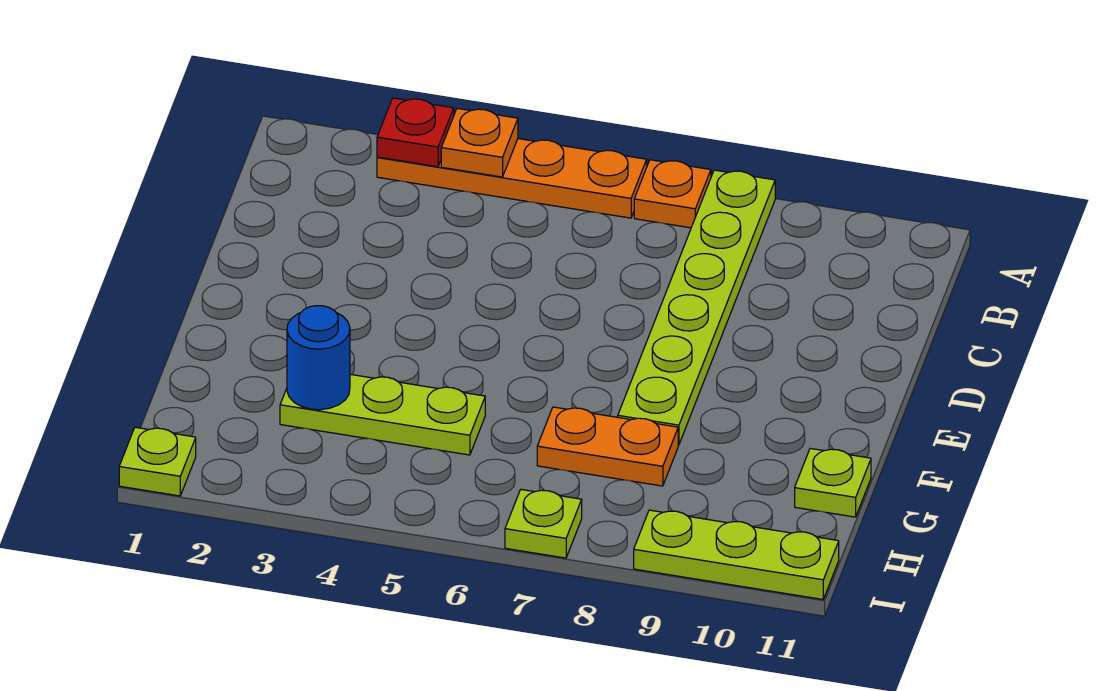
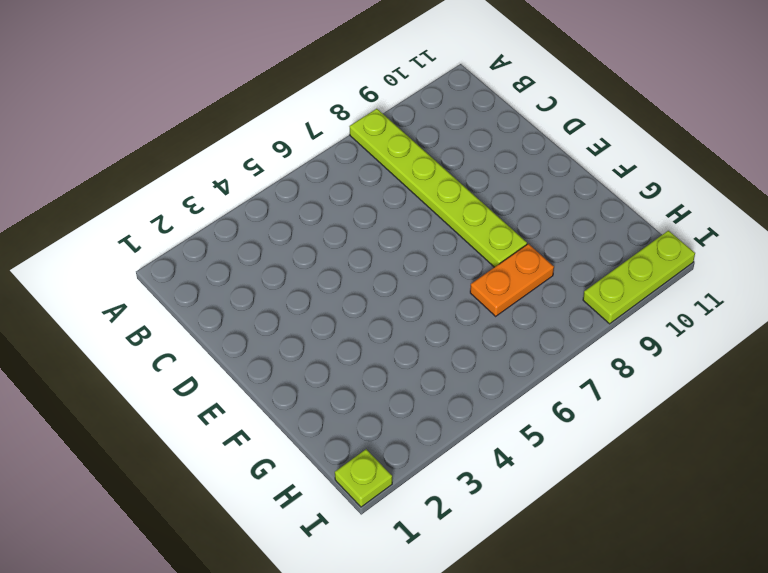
none -> orange plate A3:A6 level 1
none -> orange plate A7 level 1
none -> lime plate G3:G5 level 1

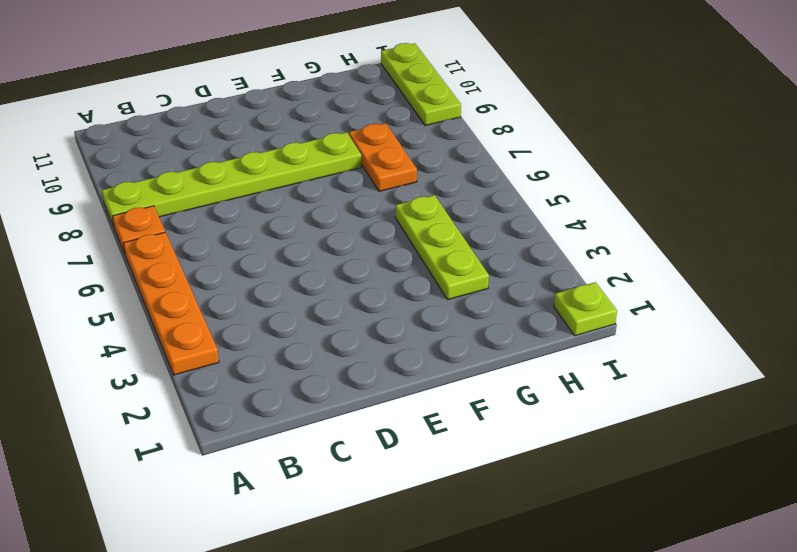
none -> lime plate G11 level 1
none -> lime plate I7 level 1
none -> red plate A3 level 2

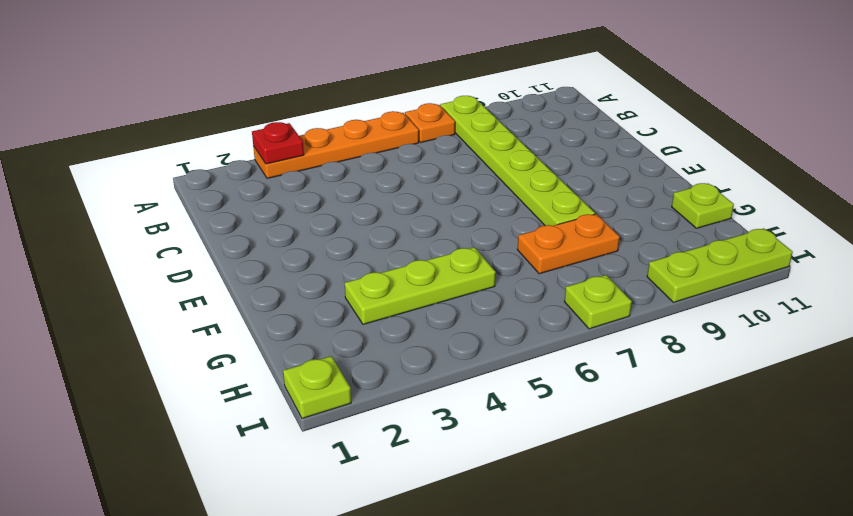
none -> orange plate A4 level 2
none -> blue round brick G3 level 2

